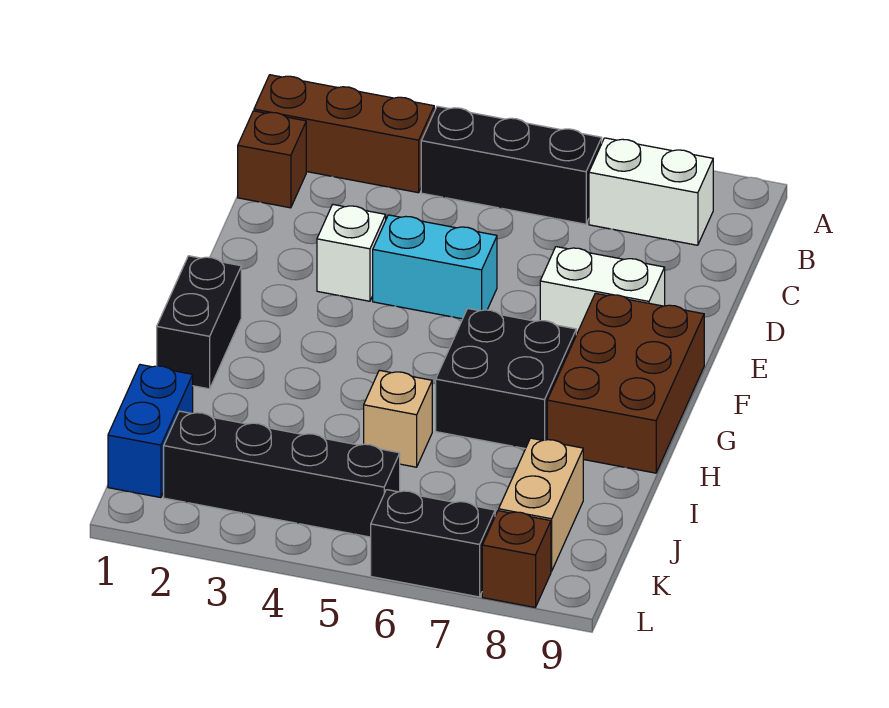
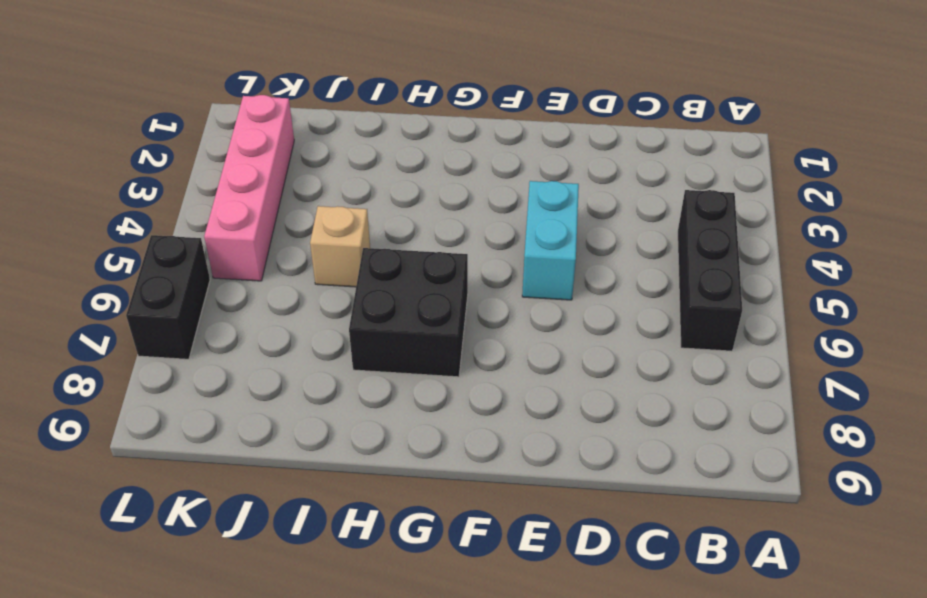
pink brick K2:K5 level 1 -> black brick K2:K5 level 1
none -> brown brick B1:B3 level 1
none -> white brick B7:B8 level 1
none -> brown brick C1 level 1

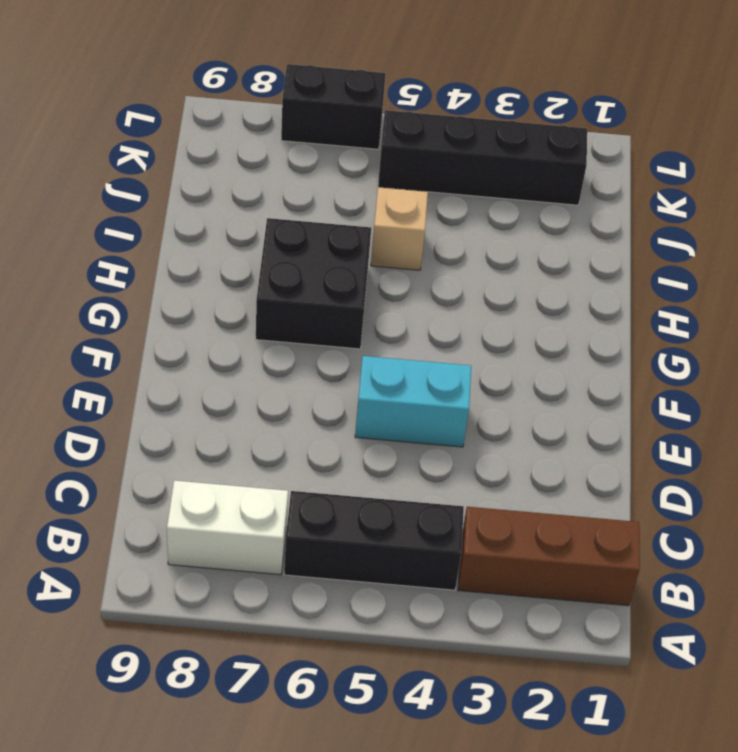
none -> brown brick C1 level 1
none -> white brick E3 level 1
none -> white brick E7:E8 level 1

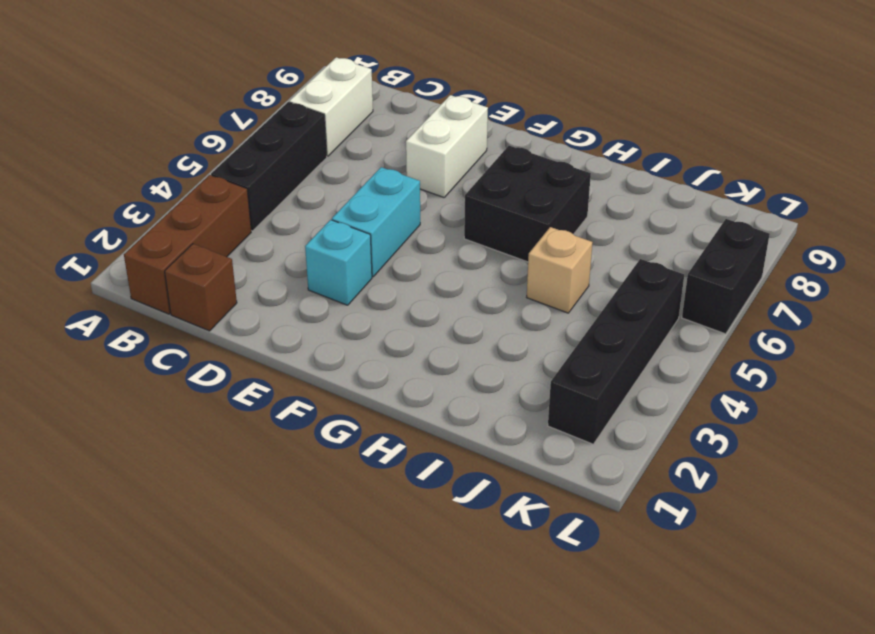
cyan brick E3 level 1 -> white brick E3 level 1
none -> brown brick F8:H9 level 1
none -> black brick G1:H1 level 1
none -> blue brick J1:K1 level 1

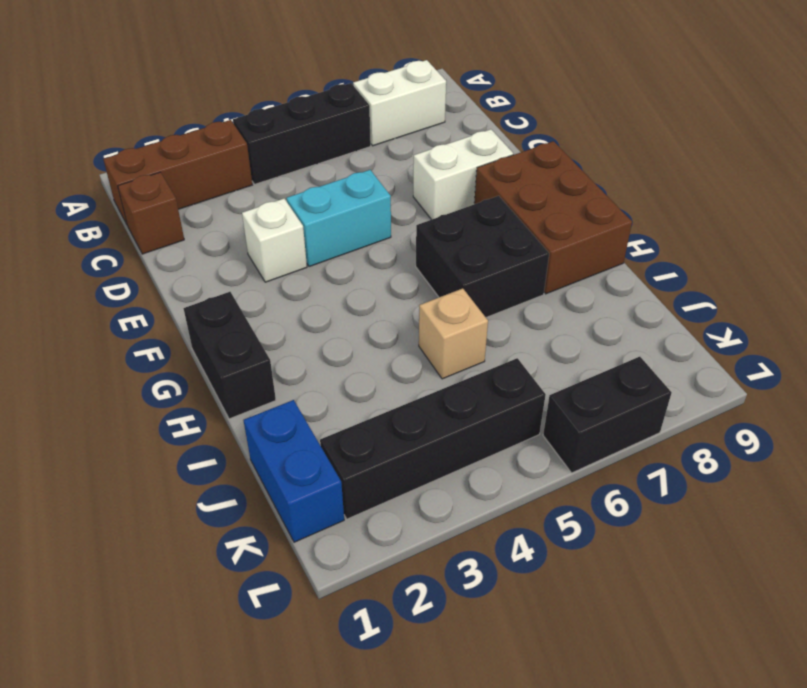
none -> tan brick J8:K8 level 1
none -> brown brick L8 level 1

